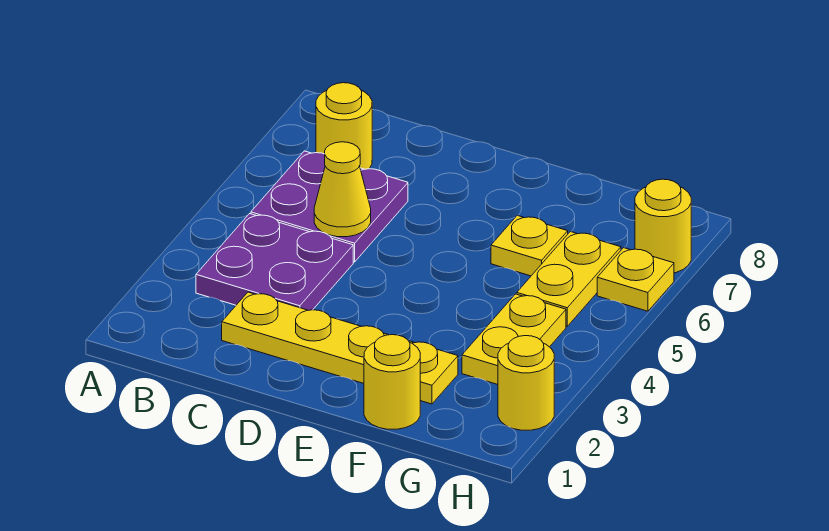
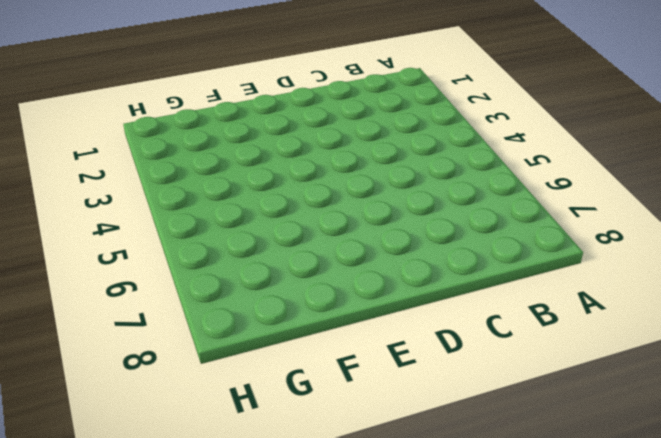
none -> purple plate B3:C4 level 1
none -> purple plate B5:C6 level 1
none -> yellow round brick B7 level 1

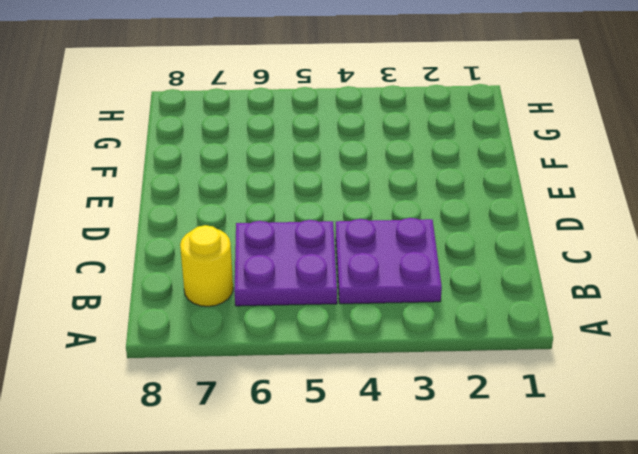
none -> yellow plate C2:F2 level 1
none -> yellow round brick F1 level 1
none -> yellow plate F6 level 1

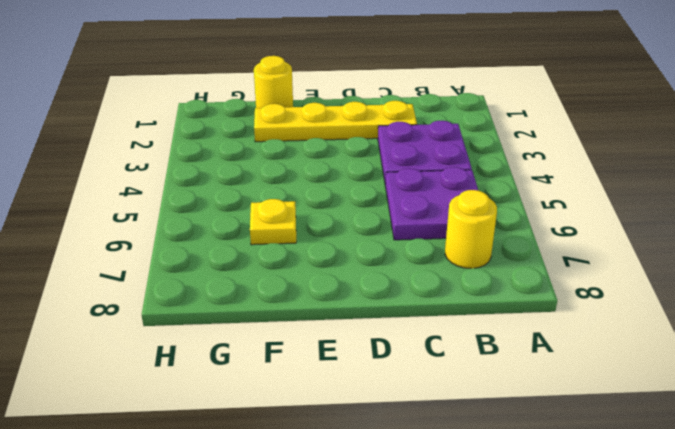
none -> yellow plate G3:G4 level 1
none -> yellow plate G5:G6 level 1
none -> yellow round brick H2 level 1

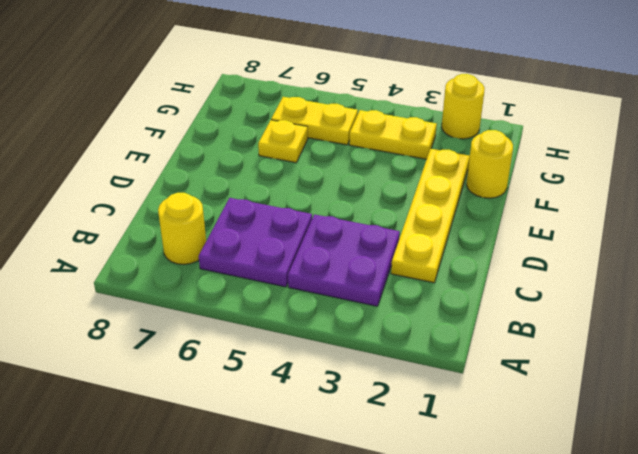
none -> yellow plate H6 level 1
none -> yellow round brick H7 level 1
none -> yellow cone C5 level 2

